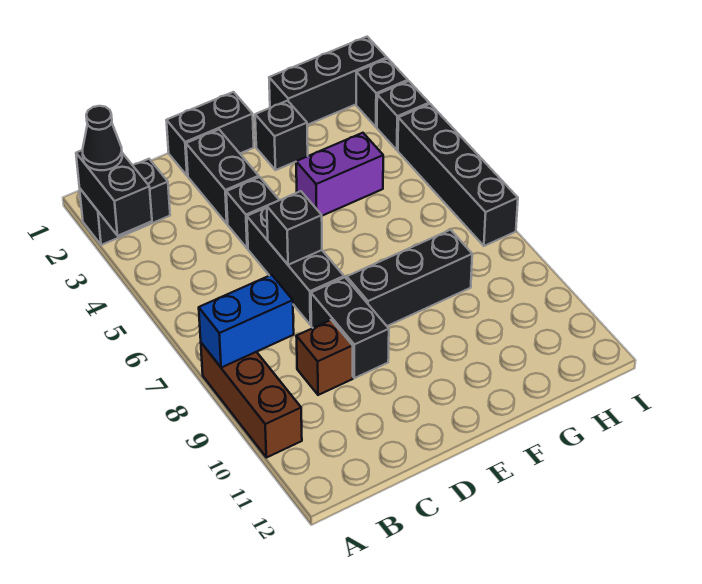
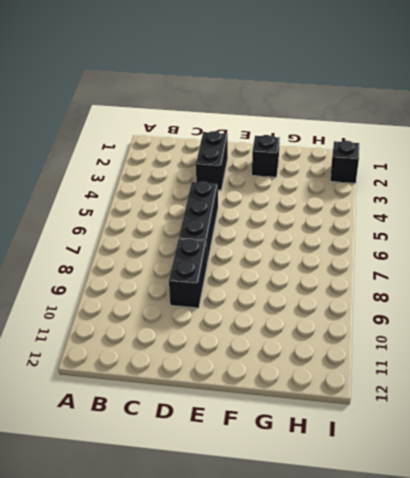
none -> black brick A2:B2 level 1
none -> brown brick A8:A10 level 1
none -> brown brick C9 level 1

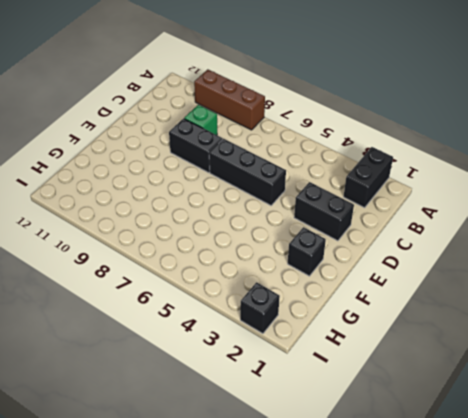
green brick C9 level 1 -> brown brick C9 level 1
none -> black brick D1:E1 level 1
none -> black brick D4 level 1
none -> black brick E8:G8 level 1

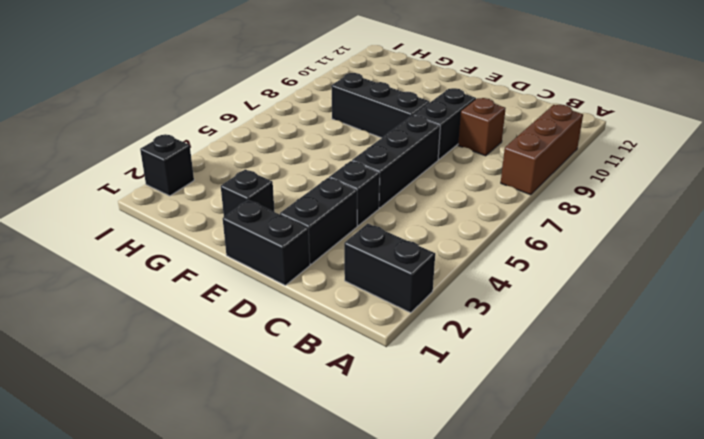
none -> purple brick F4:G4 level 1
none -> black brick G1:I1 level 1
none -> black brick I3 level 1

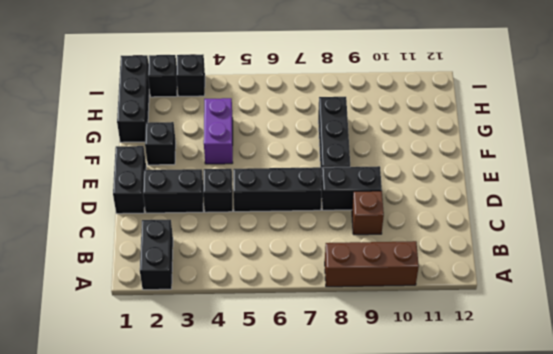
none -> black brick I4:I7 level 1
none -> black brick A2:A3 level 2
none -> blue brick A8:B8 level 2

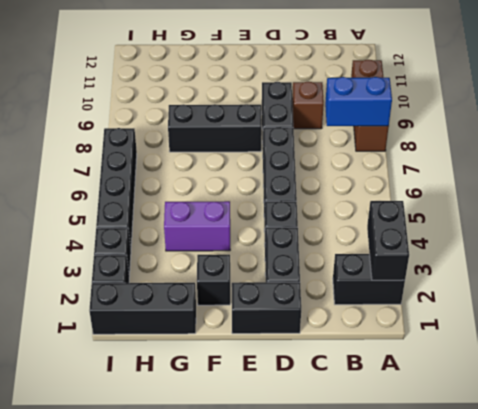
none -> black brick D6 level 2
none -> black cone A2 level 3

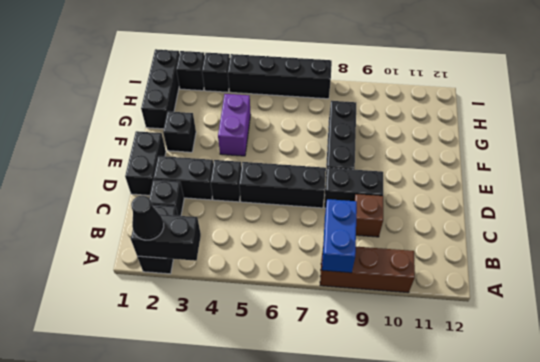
black brick C2 level 1 -> black brick D6 level 2

